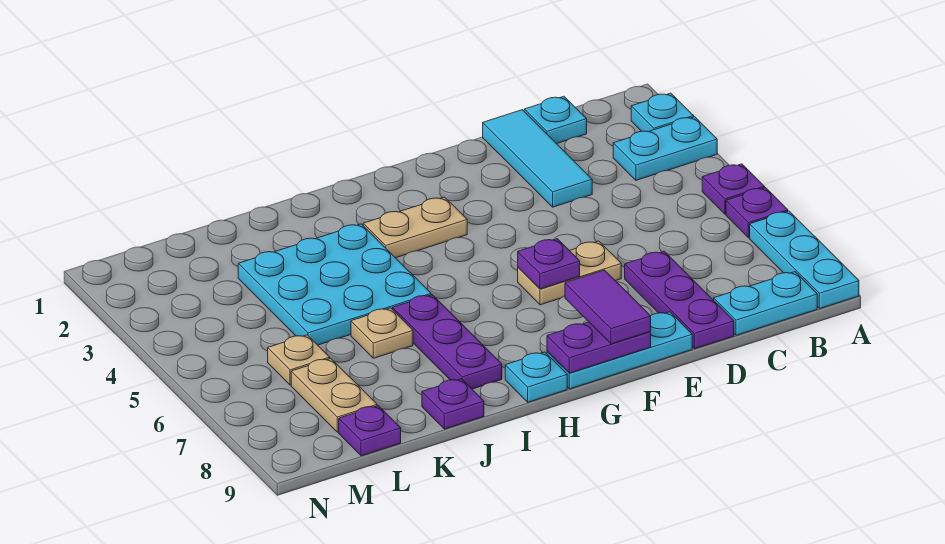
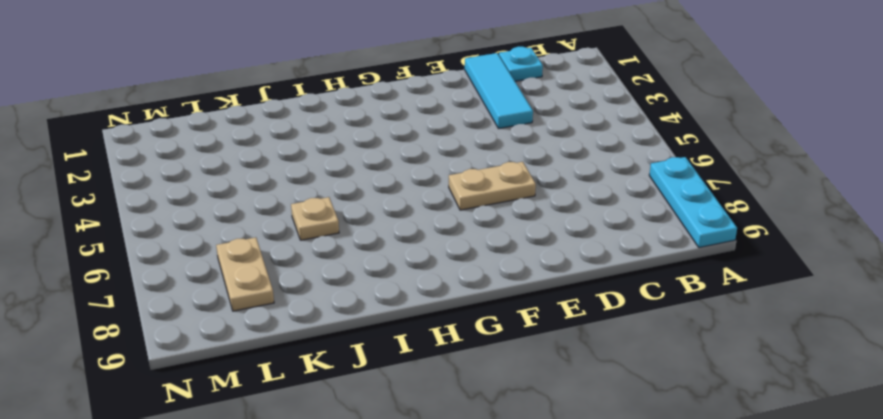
none -> cyan plate A2 level 1
none -> cyan plate A3:B3 level 1
none -> purple plate A5 level 1

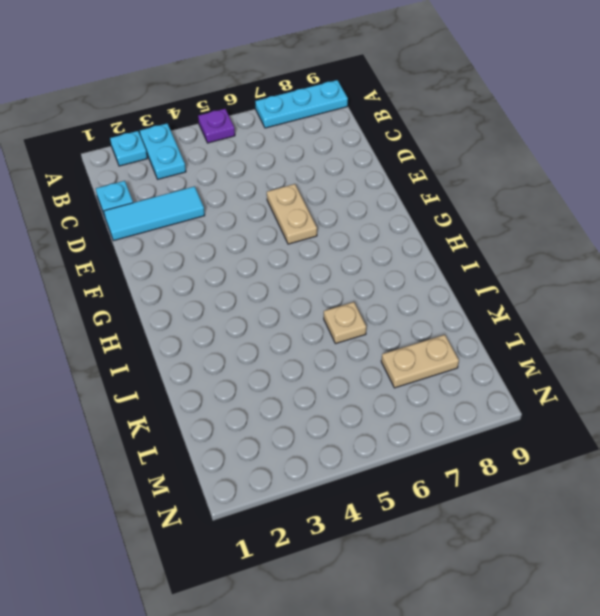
none -> purple plate A6 level 1
none -> cyan plate B9:C9 level 1
none -> purple plate D7:D9 level 1

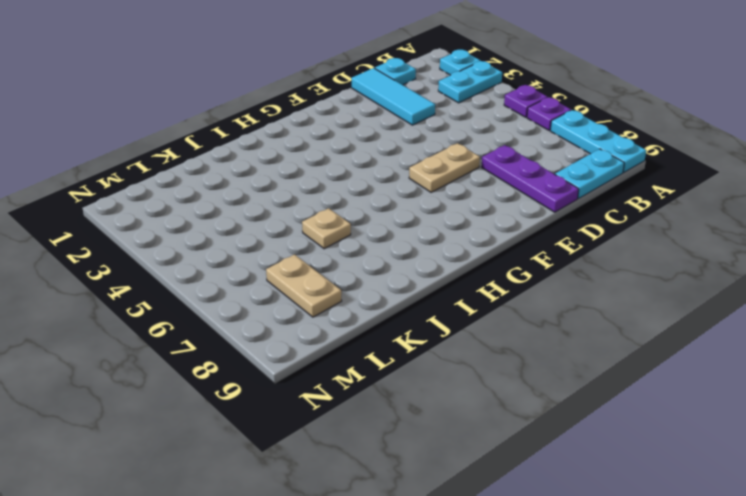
none -> cyan plate E9:G9 level 1
none -> tan plate G3:H3 level 1
none -> cyan plate H9 level 1

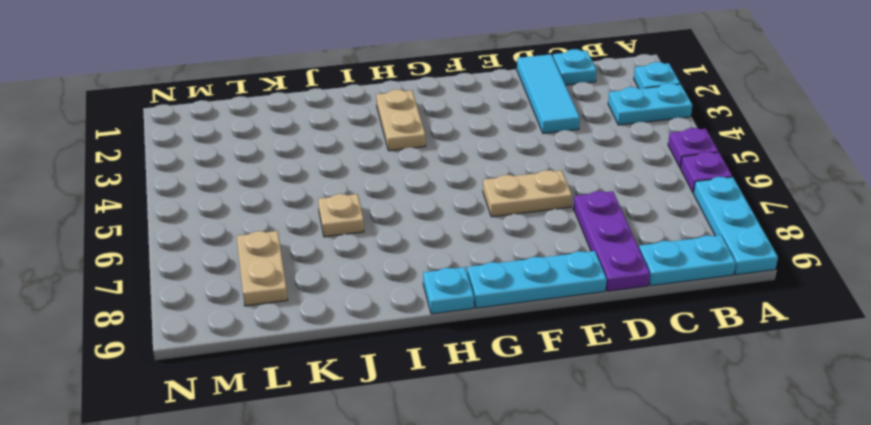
tan plate H2:H3 level 1 -> tan plate G3:H3 level 1
none -> cyan plate I3:K5 level 1
none -> purple plate I6:I8 level 1
none -> purple plate J9 level 1

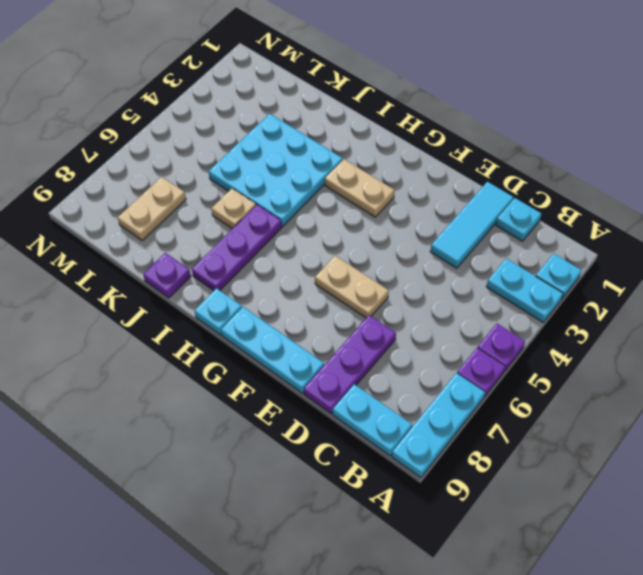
none -> tan plate L6 level 1
none -> purple plate L9 level 1
none -> purple plate F6 level 2

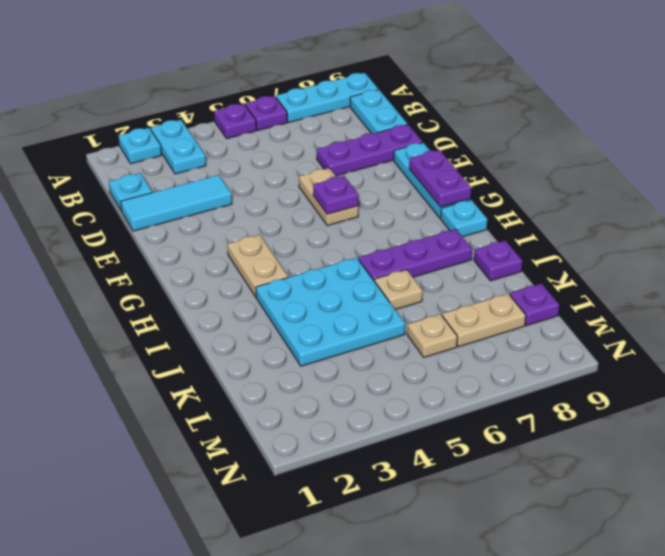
none -> purple tile F8:F9 level 3

